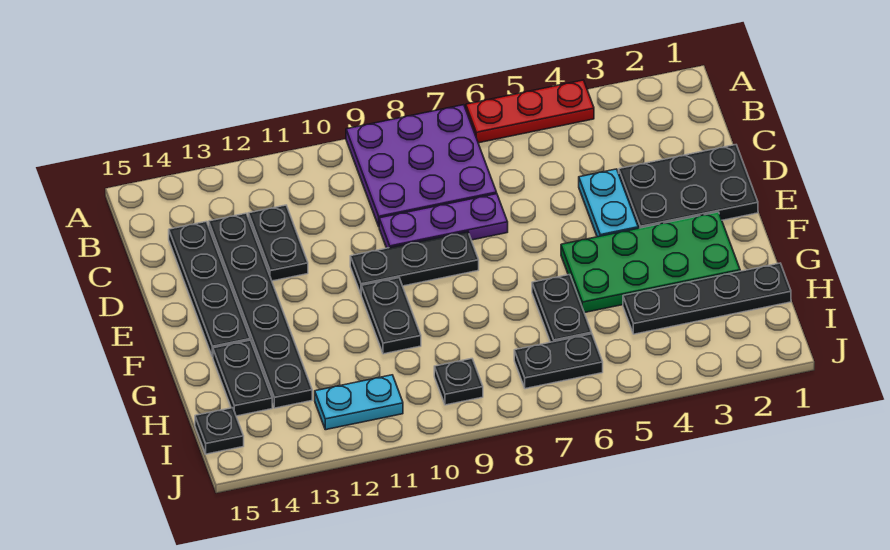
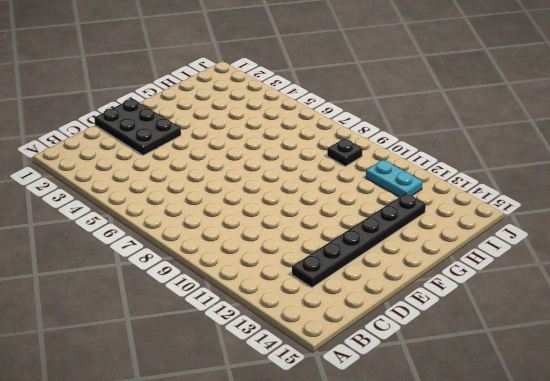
none -> red plate A4:A6 level 1
none -> purple plate A7:C9 level 1
none -> black plate C12:D12 level 1

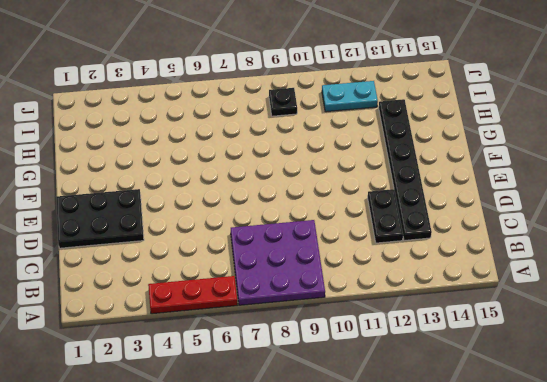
none -> black plate C14:F14 level 1
none -> cyan plate D4:E4 level 1
none -> purple plate D7:D9 level 1

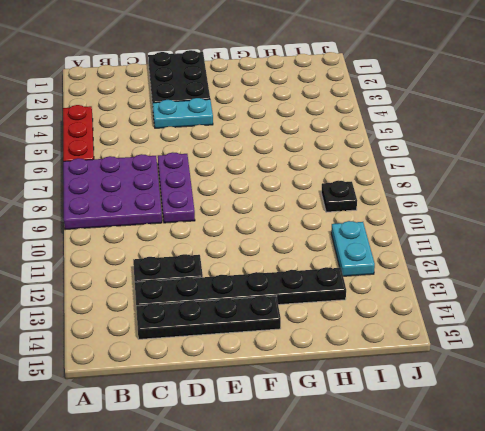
none -> black plate E8:E10 level 1
none -> green plate F2:G5 level 1
none -> black plate F10:G10 level 1

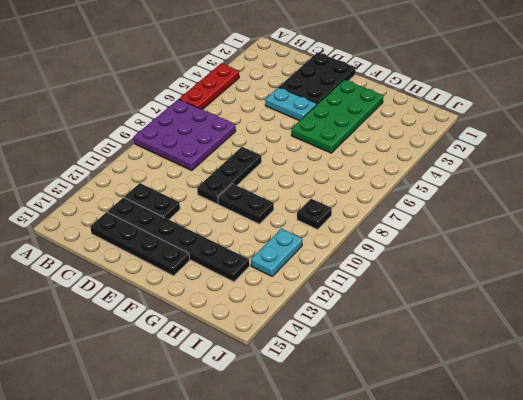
none -> purple plate D7:D9 level 1
none -> black plate G6:H6 level 1
none -> black plate G14:H14 level 1

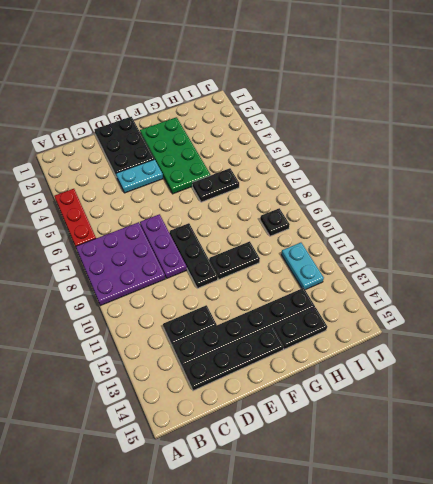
none -> black plate H1:H4 level 1
none -> black plate I6:I7 level 1
none -> black plate I15 level 1

